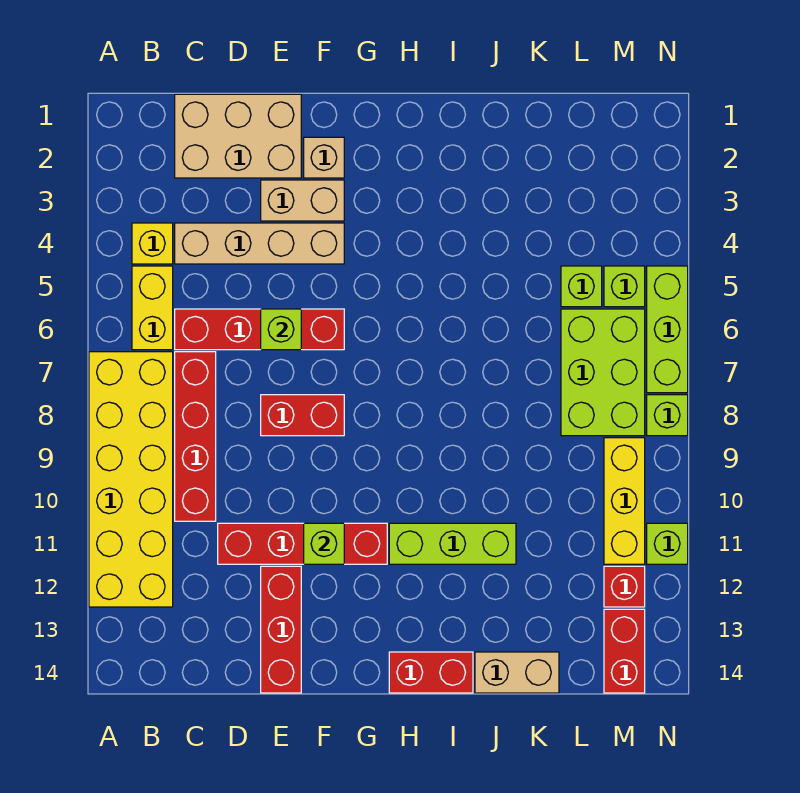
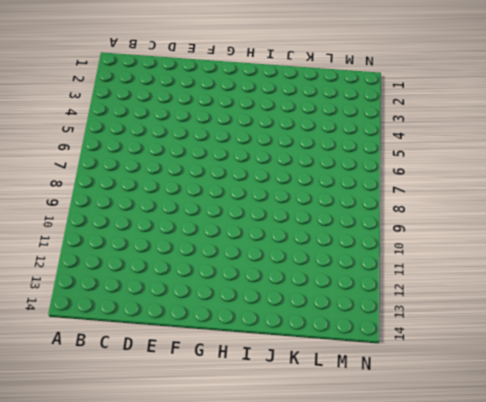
none -> yellow brick A7:B12 level 1
none -> yellow brick B4 level 1
none -> yellow brick B5:B6 level 1

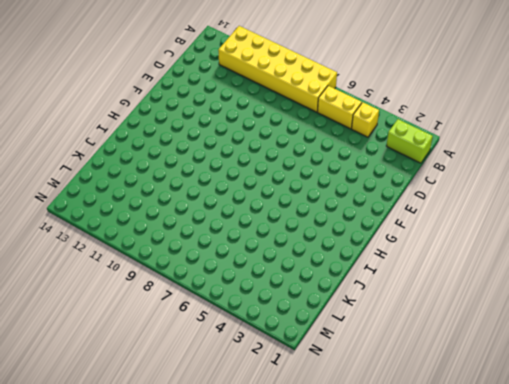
lime brick B1:B2 level 1 -> none
none -> tan brick C1:E2 level 1
none -> tan brick C4:F4 level 1
none -> red brick C6:F6 level 1

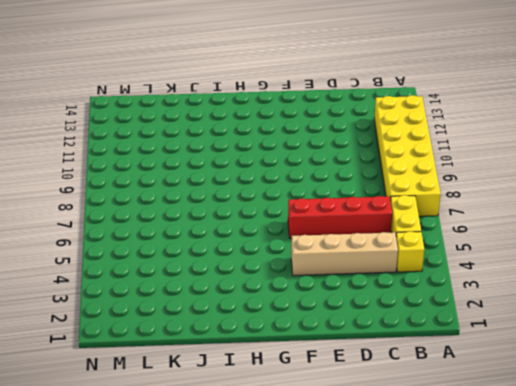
none -> tan brick C1:E2 level 1
none -> red brick C7:C10 level 1
none -> red brick D11:G11 level 1

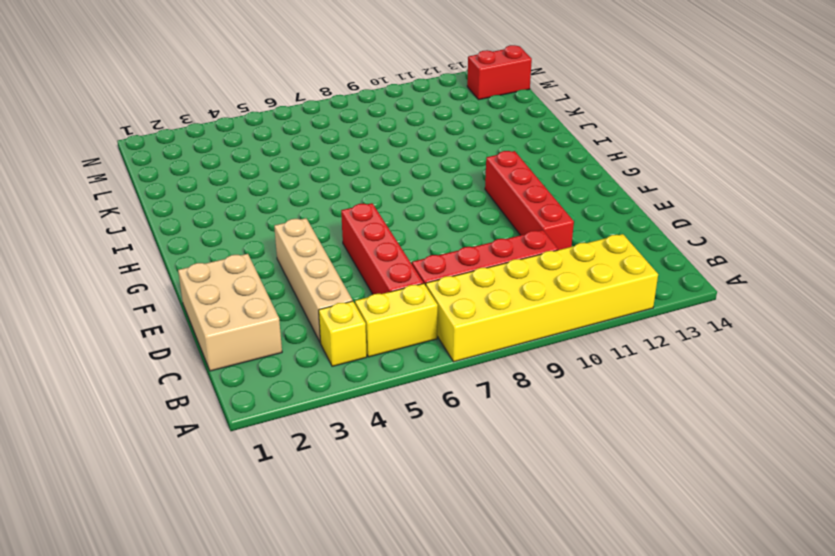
none -> tan brick E3:F3 level 1
none -> red brick E8:F8 level 1
none -> red brick E12:E14 level 1

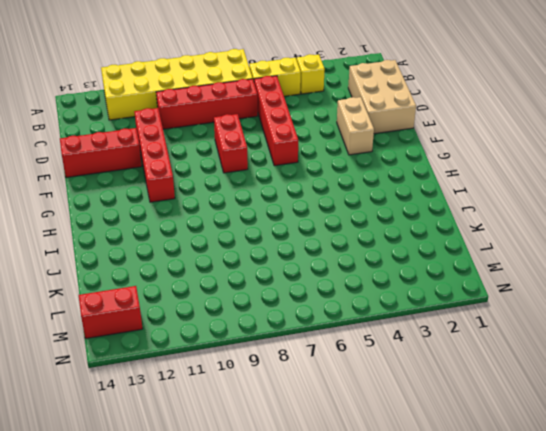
none -> tan brick C4:F4 level 1
none -> tan brick F2 level 1
none -> lime brick H11:J11 level 1

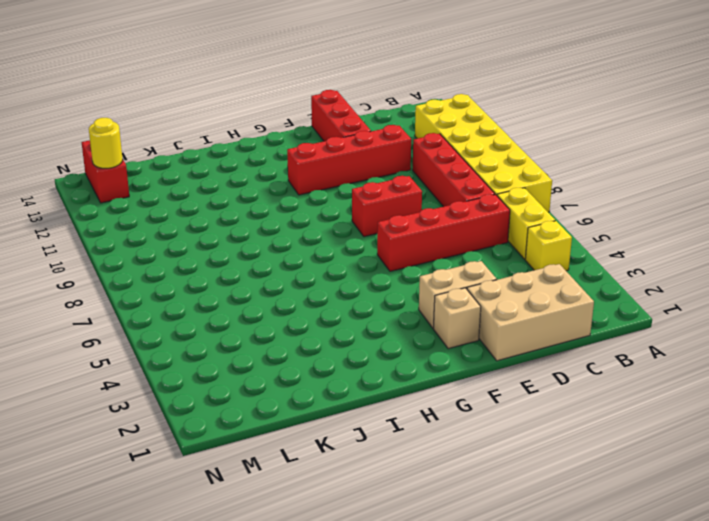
yellow round brick M13 level 2 -> none
none -> tan brick C4:F4 level 1
none -> lime brick H11:J11 level 1
none -> red brick H14:I14 level 1

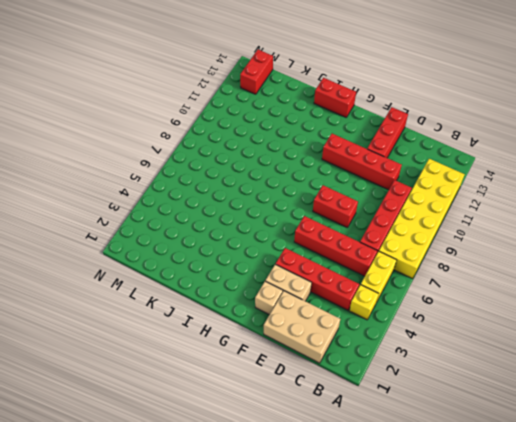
red brick C4:F4 level 1 -> tan brick C4:F4 level 1
none -> lime brick H11:J11 level 1
none -> tan brick J14:K14 level 1
none -> lime brick L5 level 1

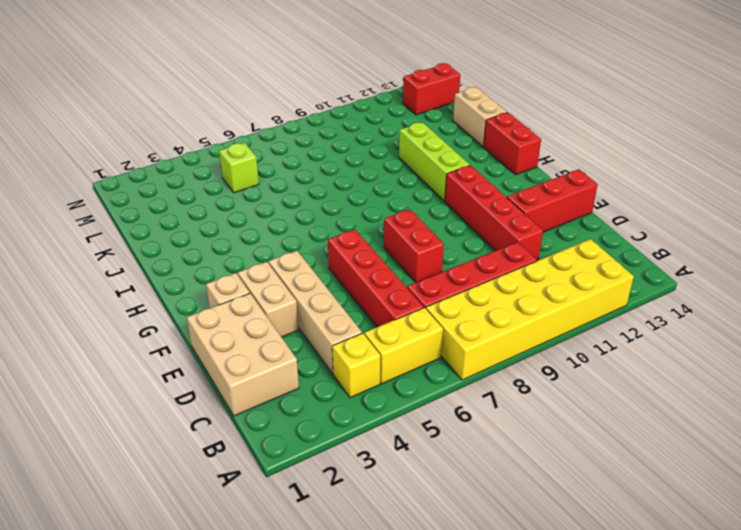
none -> lime brick L6:M8 level 1
none -> lime brick M5 level 1
none -> yellow brick M9:M11 level 1

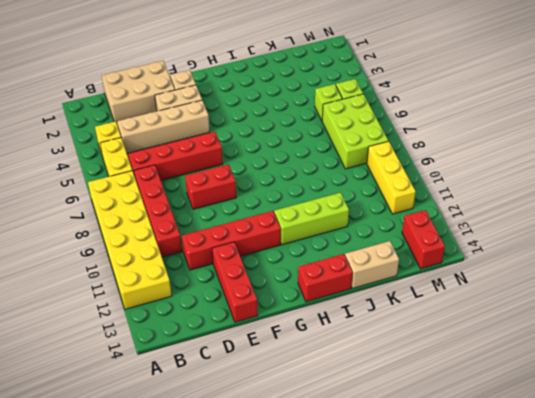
none -> red brick M12 level 1
none -> lime brick N5:N7 level 1
none -> lime brick N8 level 1

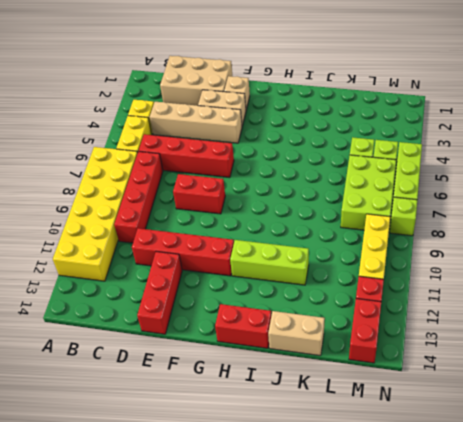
none -> lime brick N11 level 1
none -> lime brick E6 level 2
none -> lime brick F11 level 2

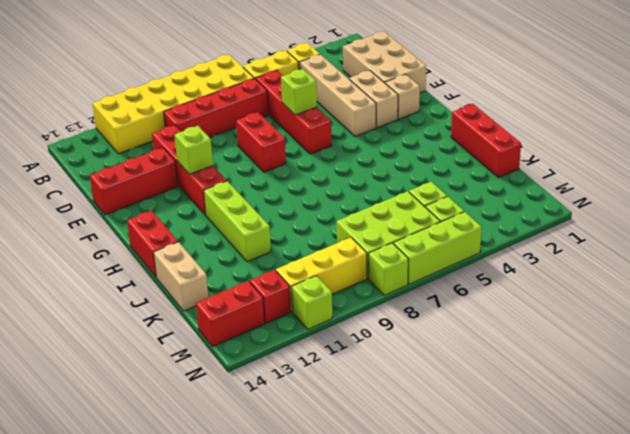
red brick I1:K1 level 1 -> none

